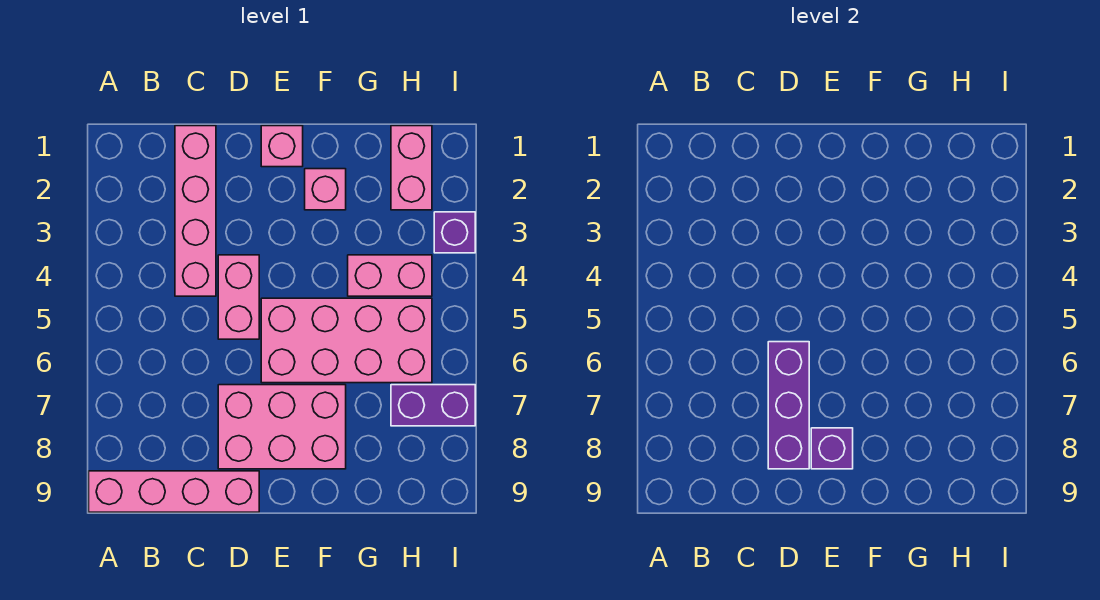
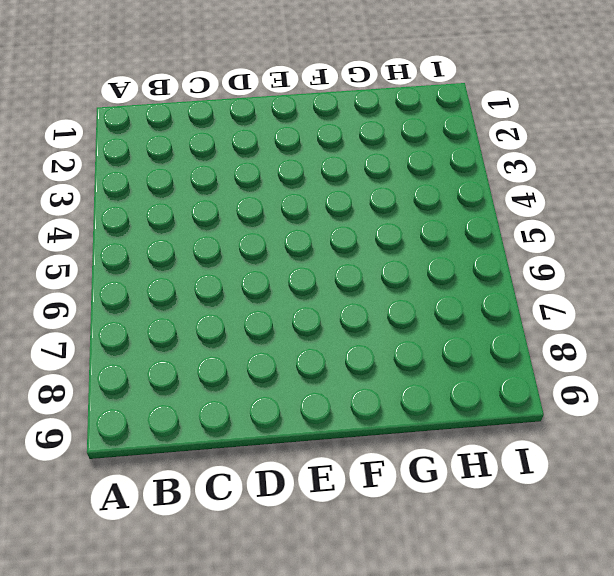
none -> pink brick A9:D9 level 1
none -> pink brick C1:C4 level 1
none -> pink brick D4:D5 level 1

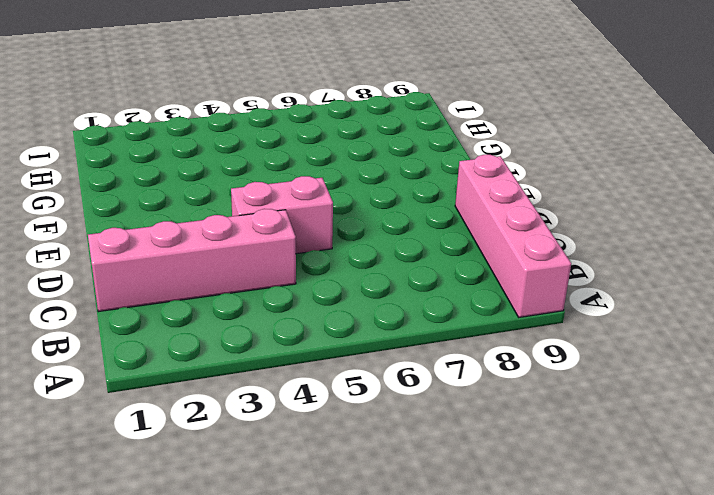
none -> pink brick D7:F8 level 1
none -> pink brick E1 level 1
none -> pink brick E5:H6 level 1

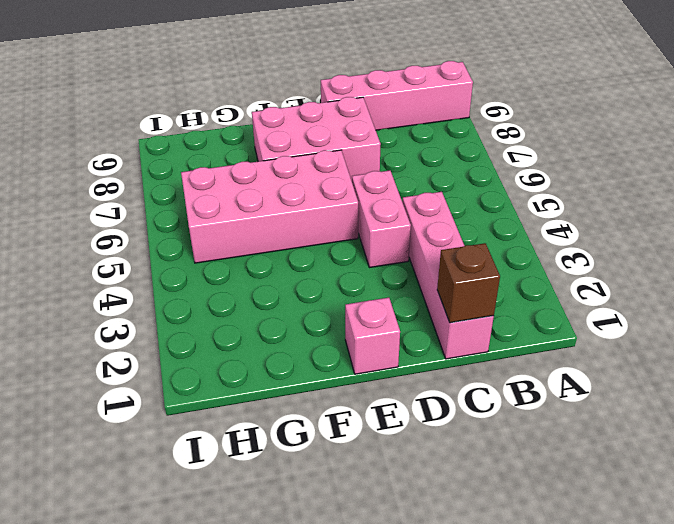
brown brick C1 level 2 -> none
none -> pink brick F2 level 1
none -> pink brick G4:H4 level 1
none -> pink brick H1:H2 level 1

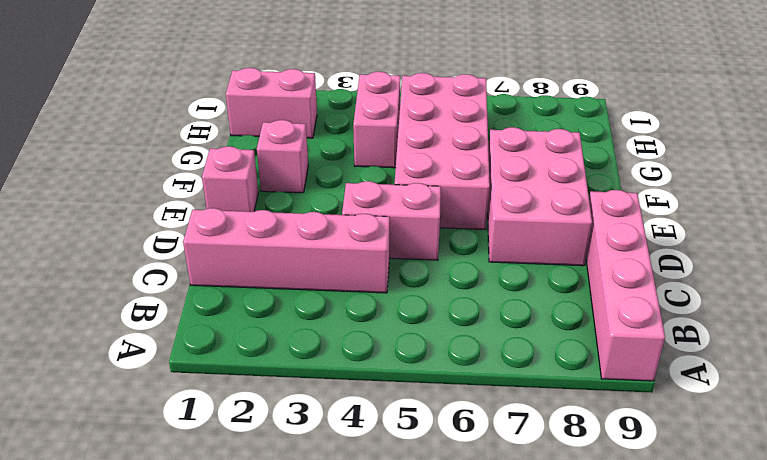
none -> purple brick H7:I7 level 1
none -> purple brick I3 level 1
none -> purple brick D6:D8 level 2

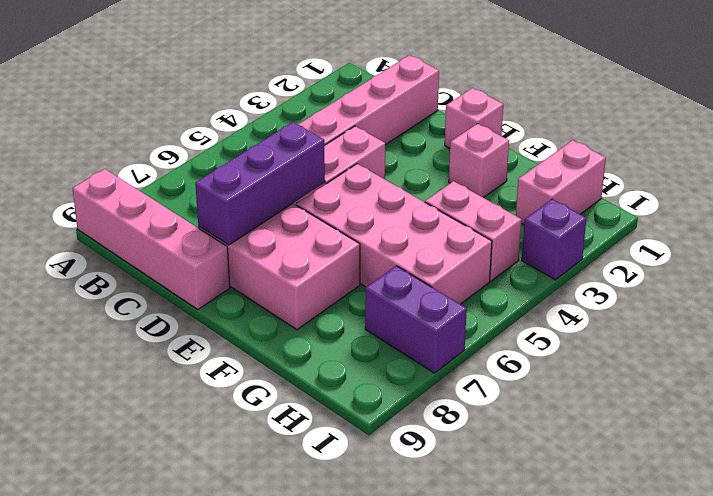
none -> purple brick E8 level 2

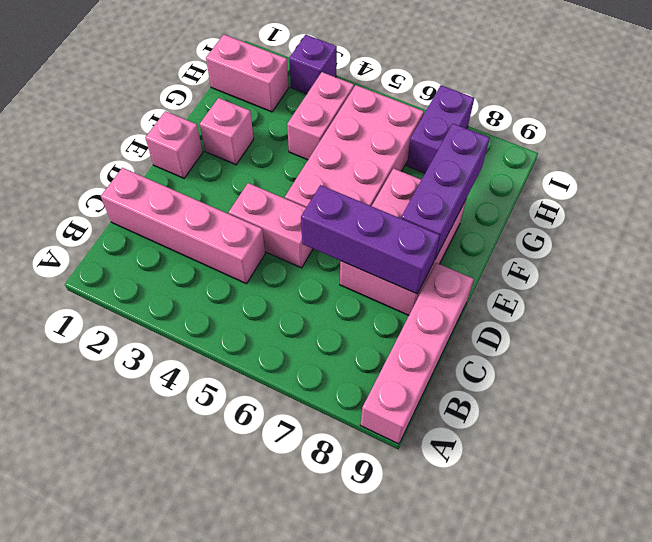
purple brick E8:G8 level 2 -> purple brick E8 level 2

